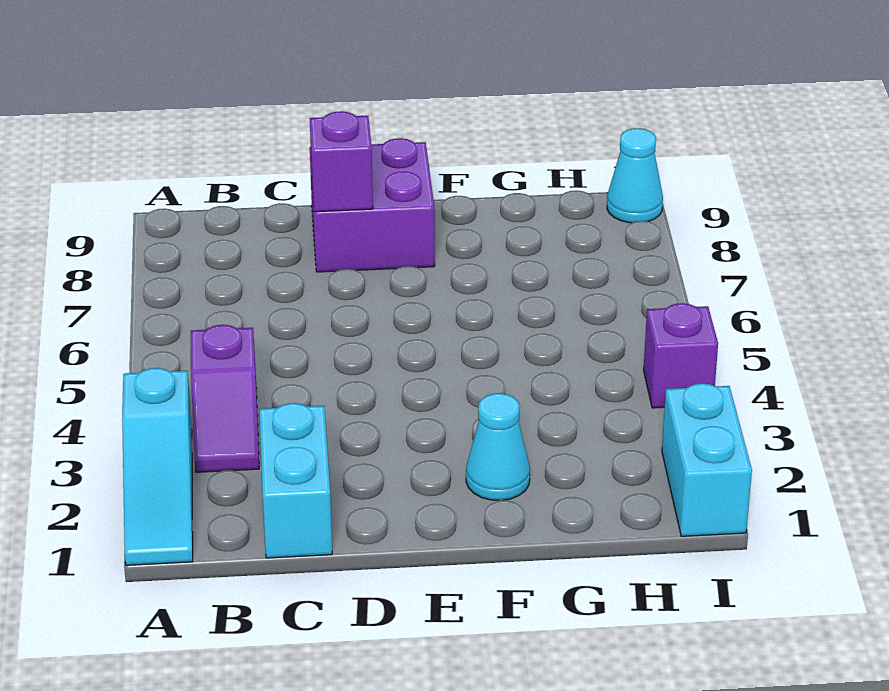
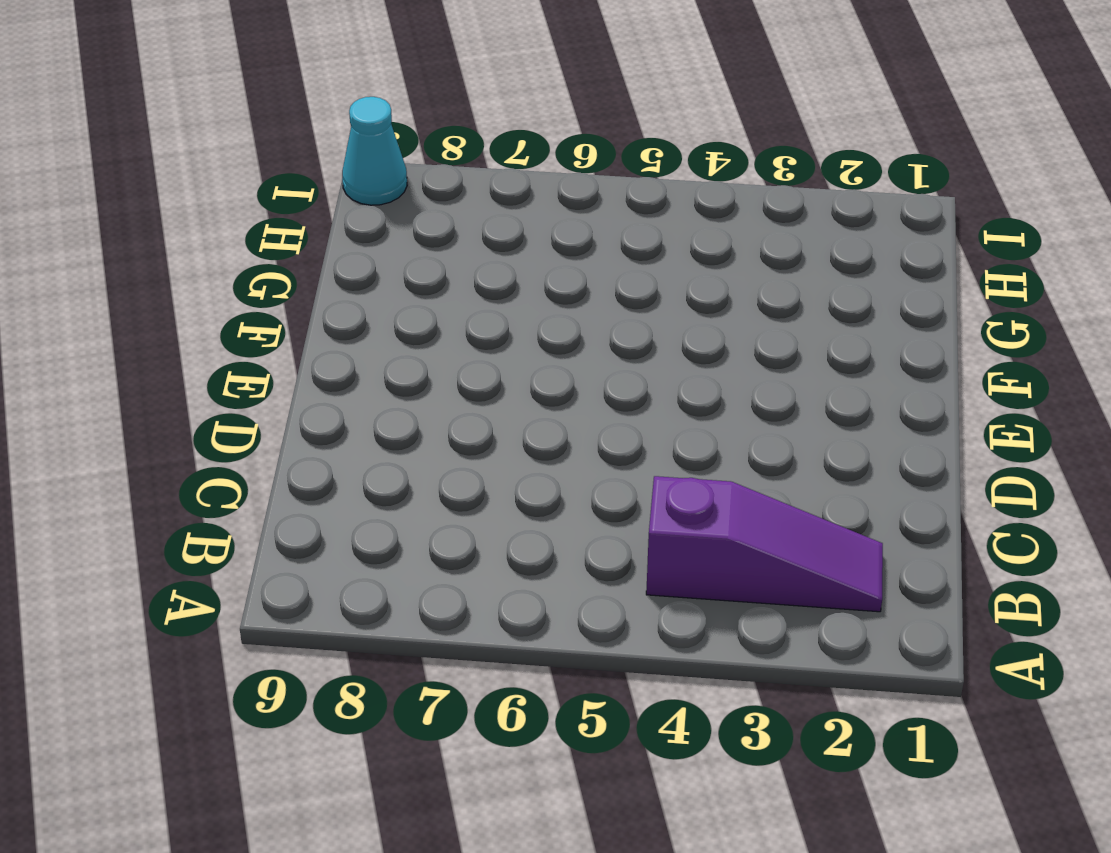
purple slope B2:B4 level 1 top 4 -> purple slope B3:B4 level 1 top 4
none -> cyan slope A1:A3 level 1 top 3
none -> cyan brick C1:C2 level 1

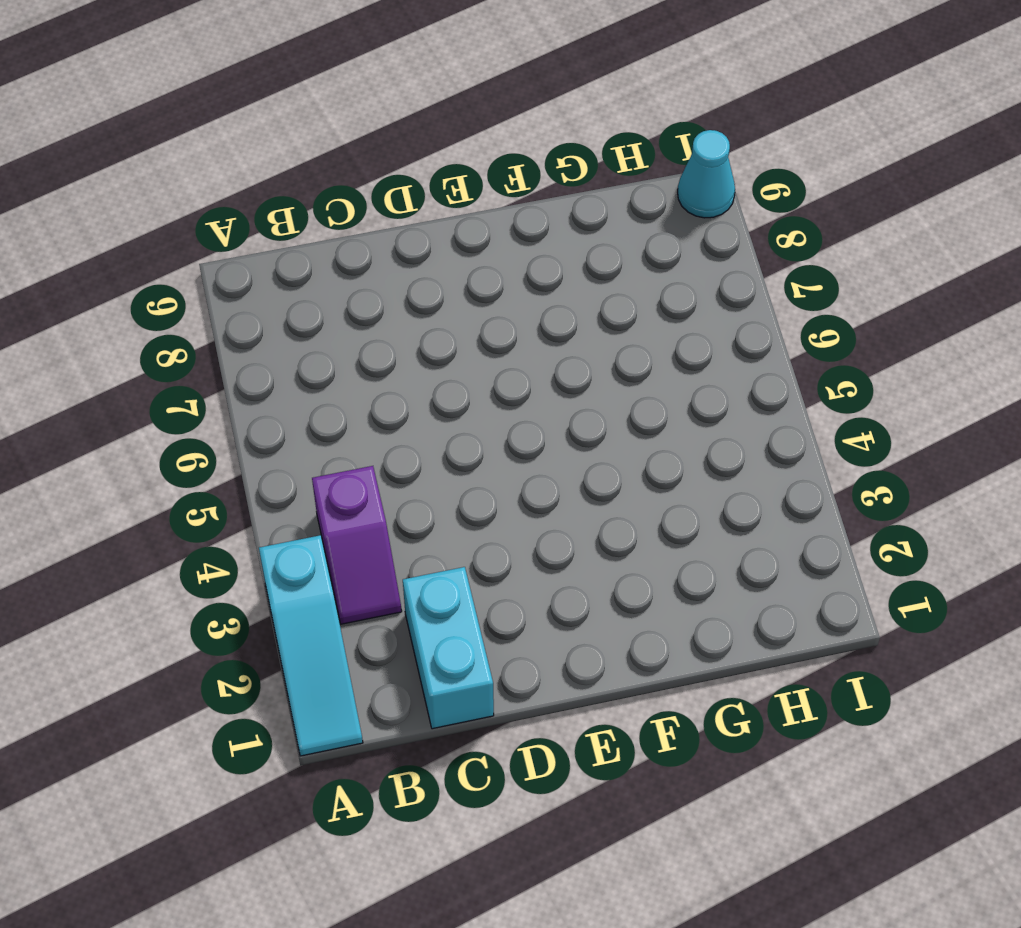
none -> purple brick D8:E9 level 1
none -> cyan cone F2 level 1

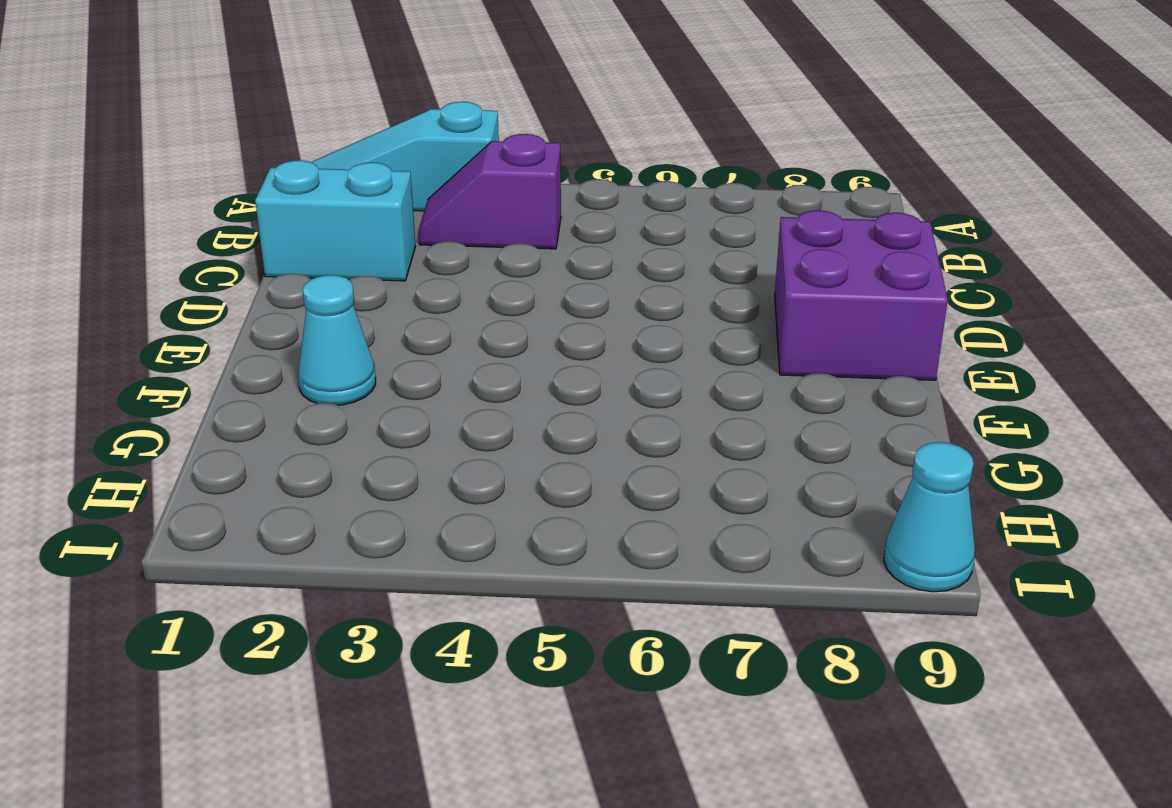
none -> cyan brick I1:I2 level 1
none -> purple brick I4 level 1

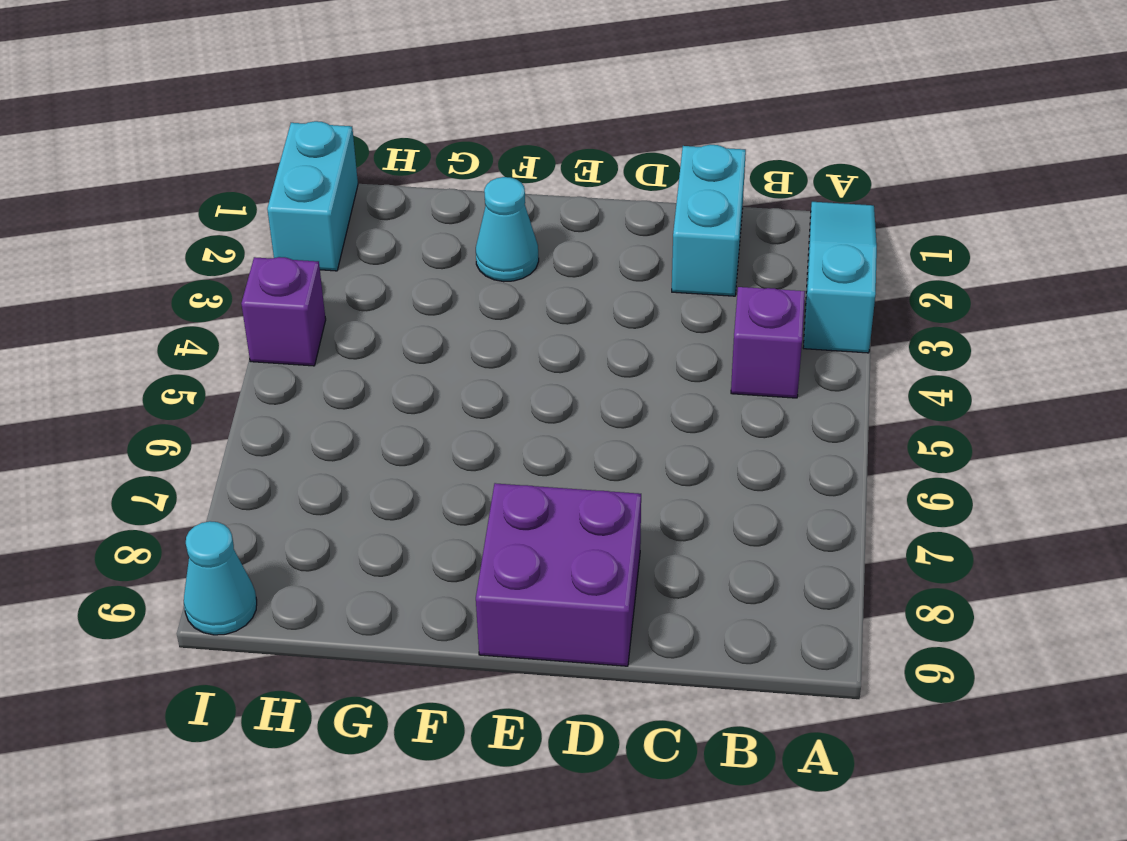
none -> purple brick D8 level 2

